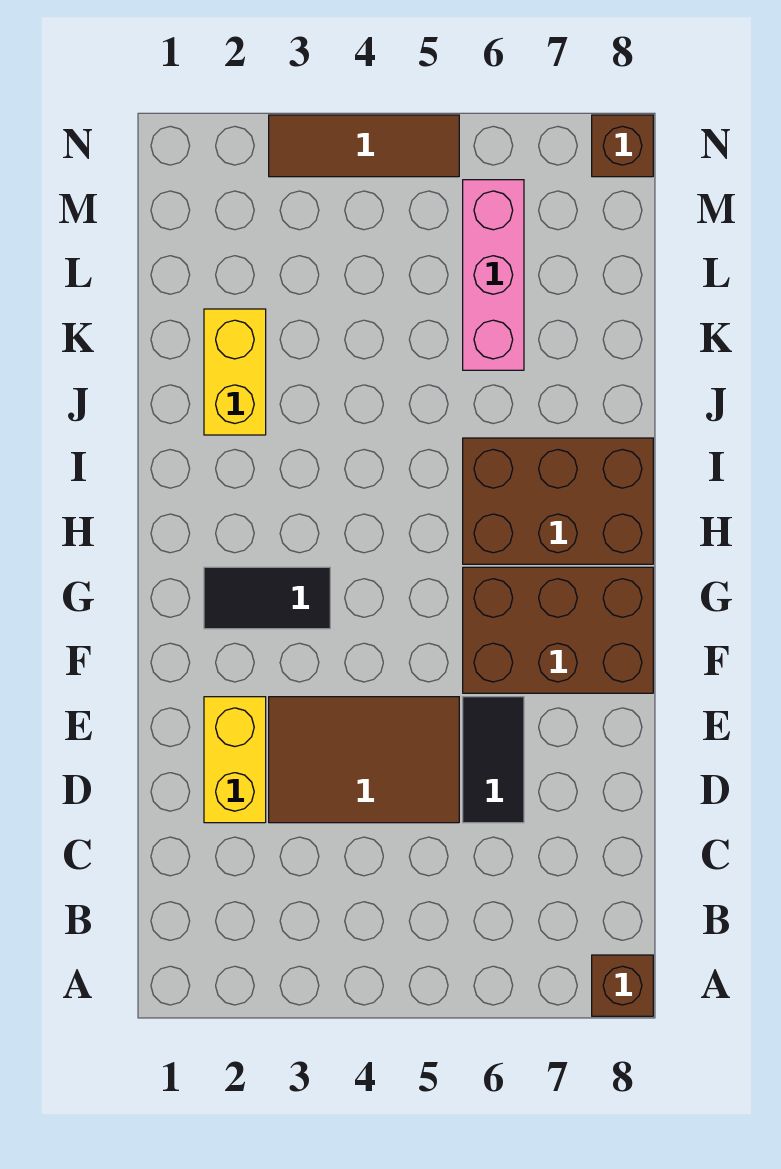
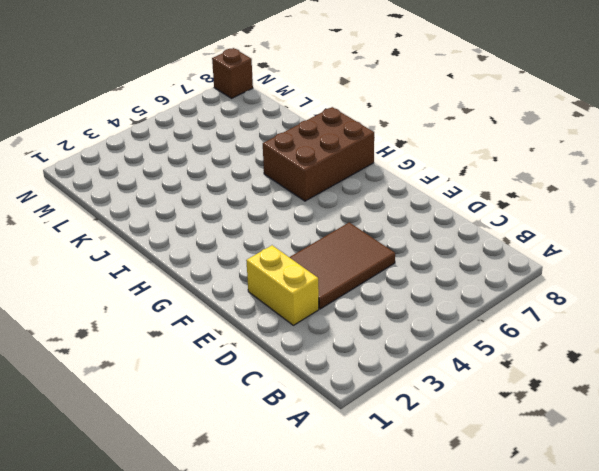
none -> brown brick A8 level 1
none -> black tile D6:E6 level 1

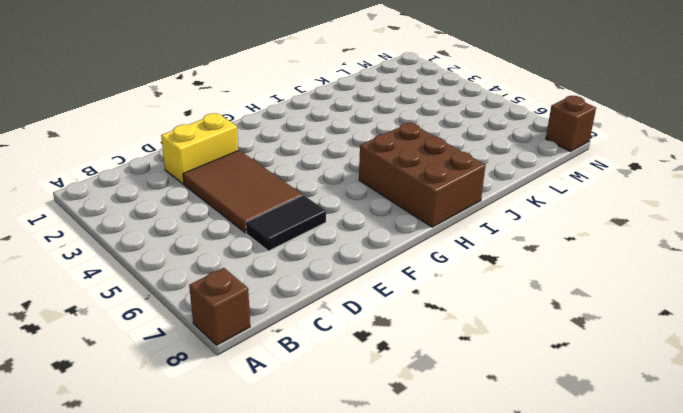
none -> brown brick F6:G8 level 1
none -> black tile G2:G3 level 1

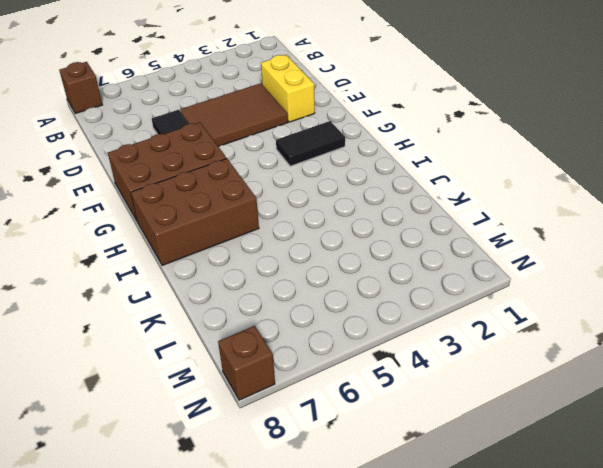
none -> yellow brick J2:K2 level 1
none -> pink brick K6:M6 level 1

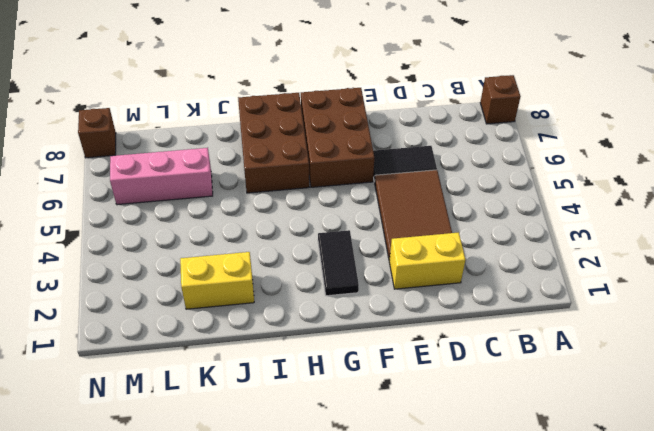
none -> brown tile N3:N5 level 1

